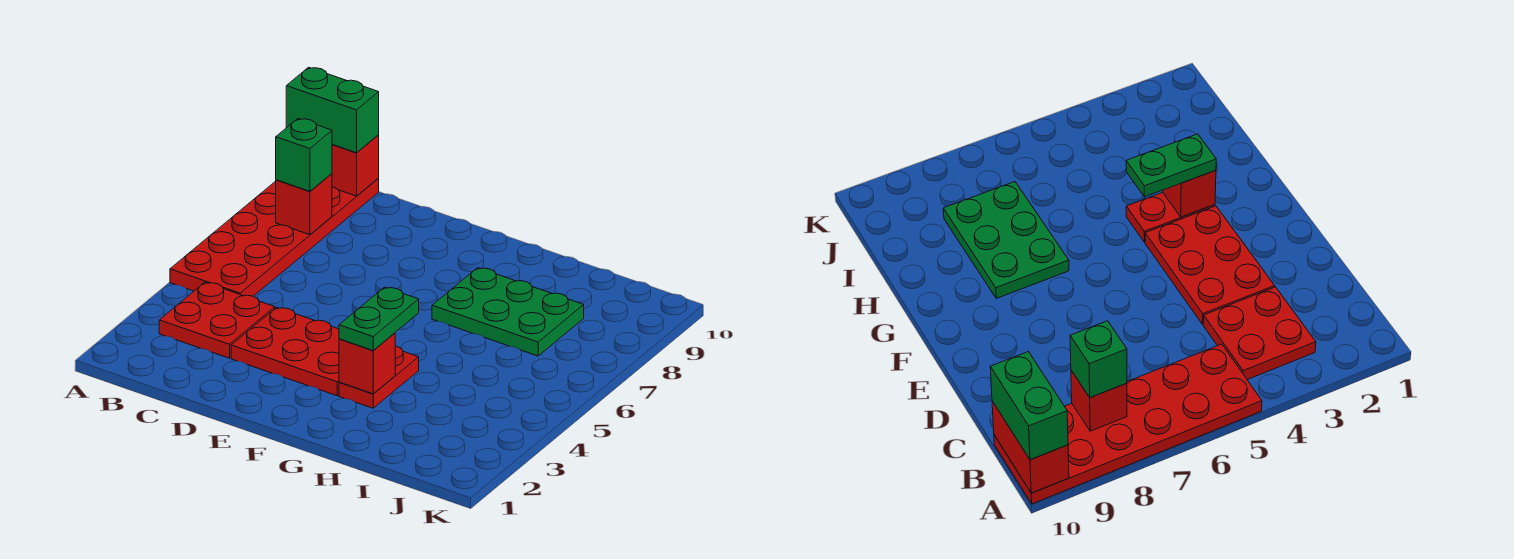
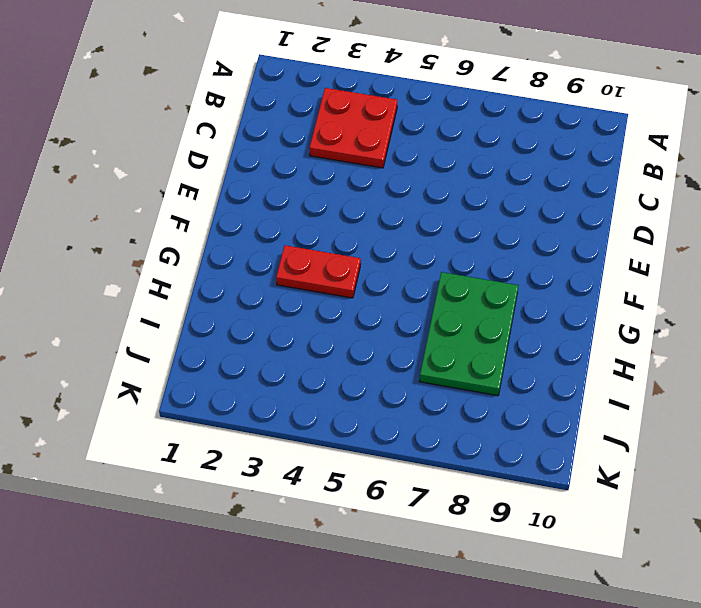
none -> red plate A5:B10 level 1
none -> red plate D3:F4 level 1

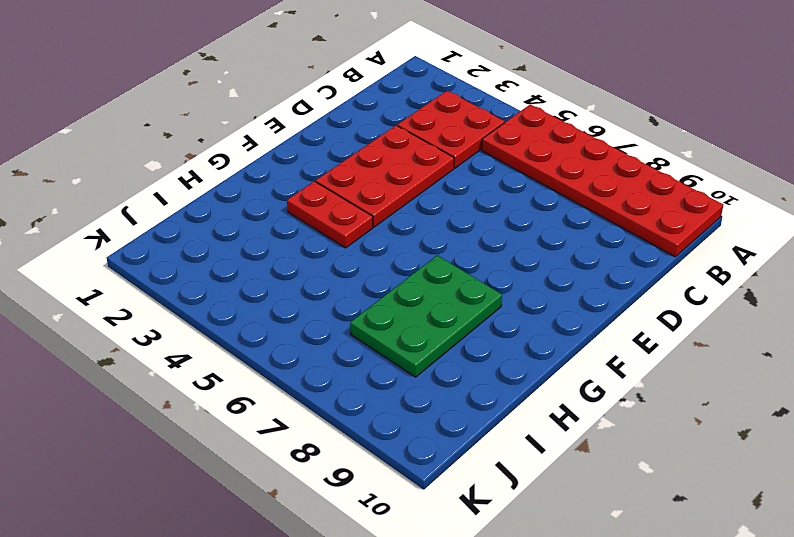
none -> red brick A10:B10 level 2
none -> red brick B8 level 2

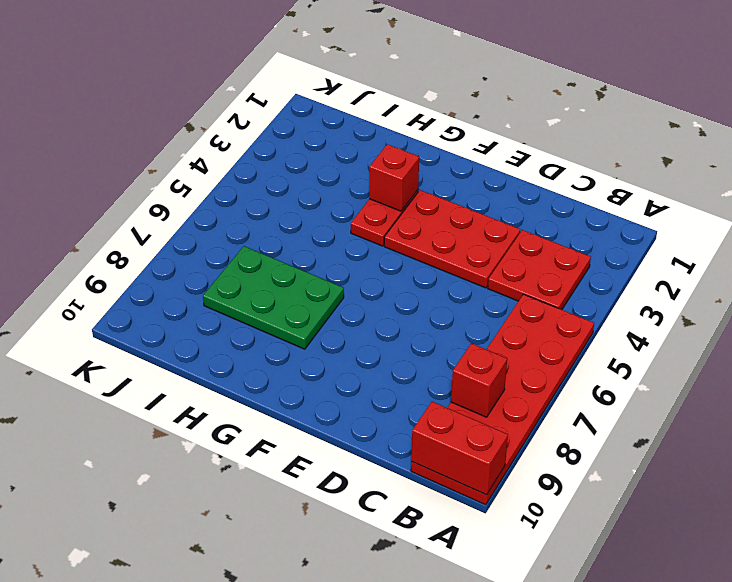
none -> green brick A10:B10 level 3
none -> green brick B8 level 3

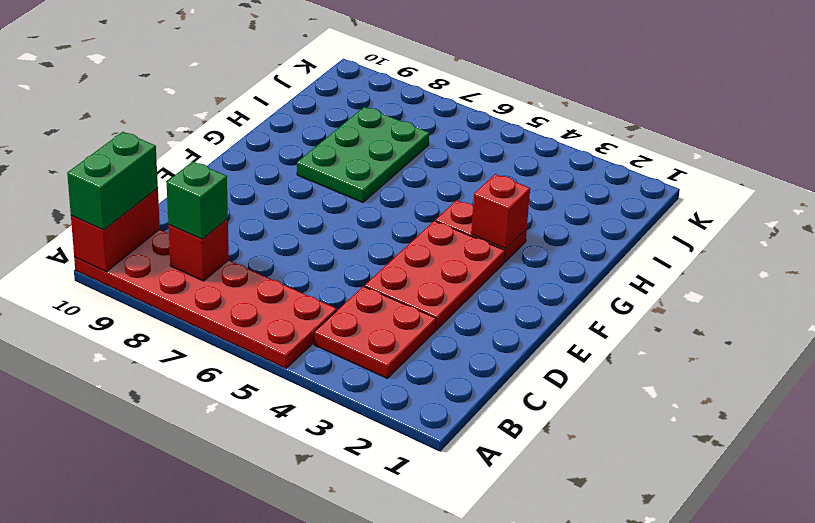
none -> green plate G3:G4 level 3

